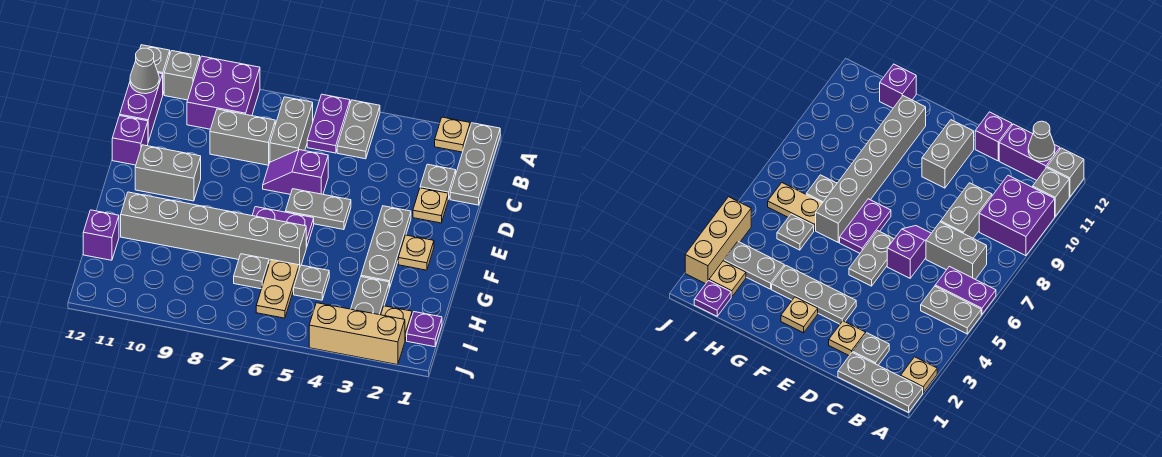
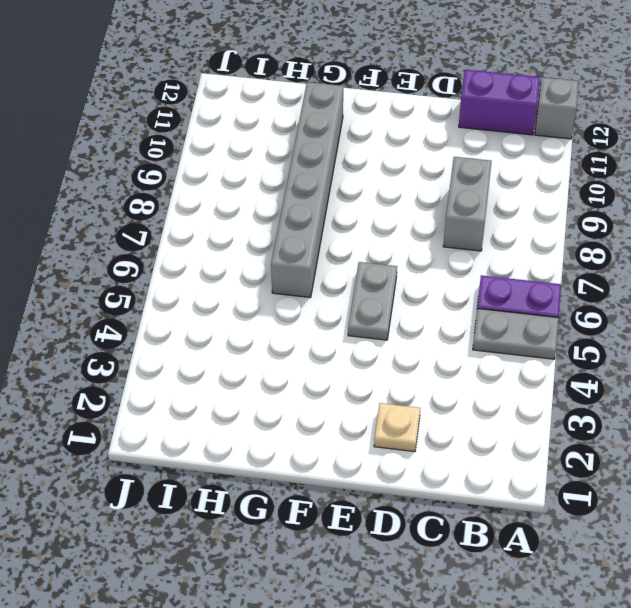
none -> grey plate A1:C1 level 1
none -> tan plate A2 level 1
none -> purple brick A9:B10 level 1

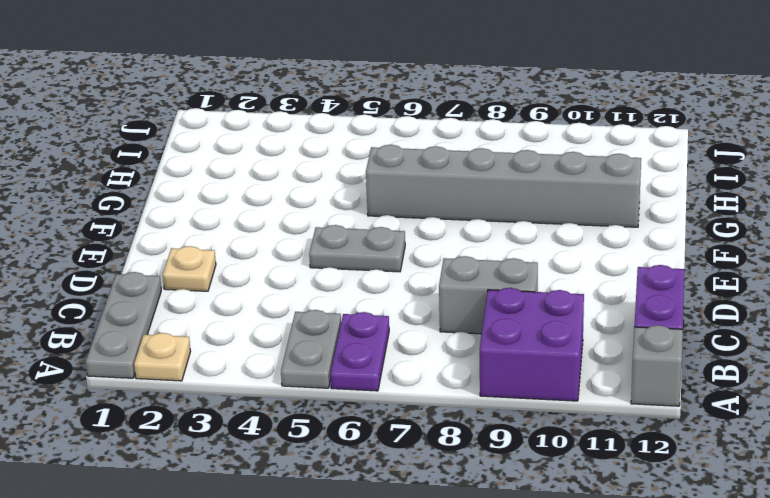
none -> grey brick A11 level 1
none -> grey brick B7:C7 level 1
none -> grey plate C2 level 1

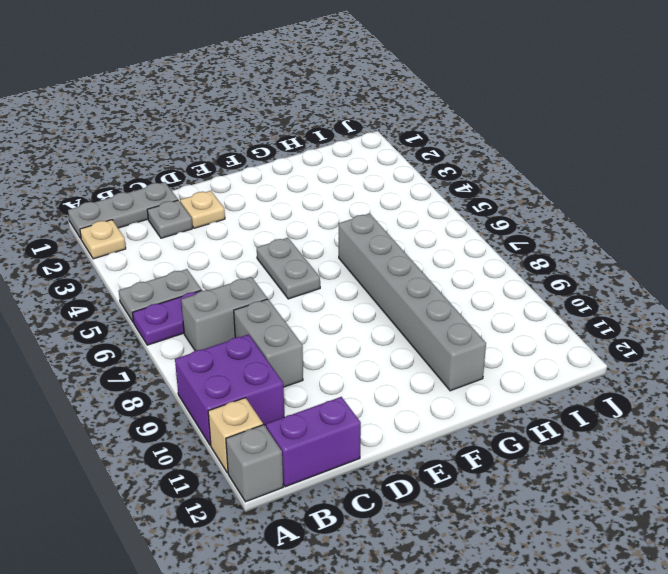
tan brick A11 level 1 -> grey brick A11 level 1
none -> purple slope D6:D7 level 1 top 6
none -> purple brick D12 level 1
none -> grey plate E3:G3 level 1

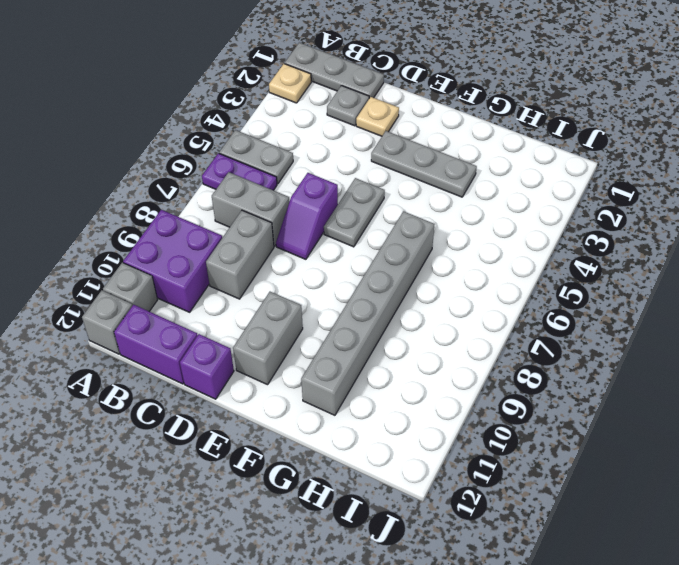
none -> tan plate F2 level 1
none -> purple plate F6:F7 level 1
none -> grey plate H3:I3 level 1

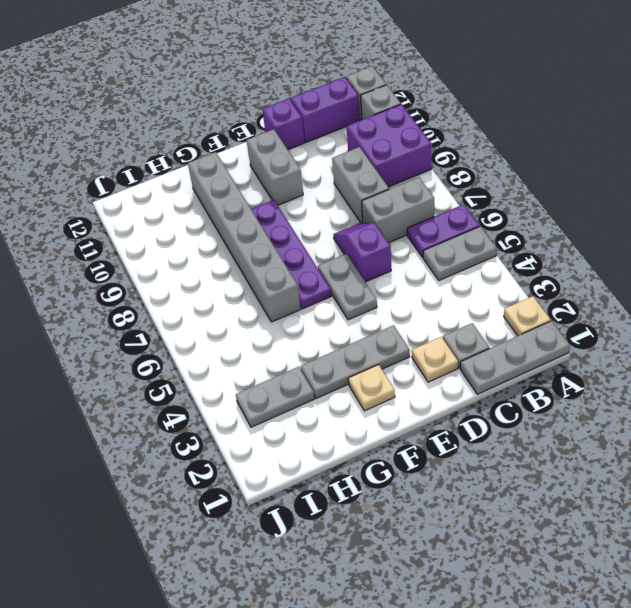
purple plate F6:F9 level 1 -> purple plate F6:F7 level 1
none -> grey plate H5 level 1
none -> tan plate H6:I6 level 1
none -> grey plate H7 level 1

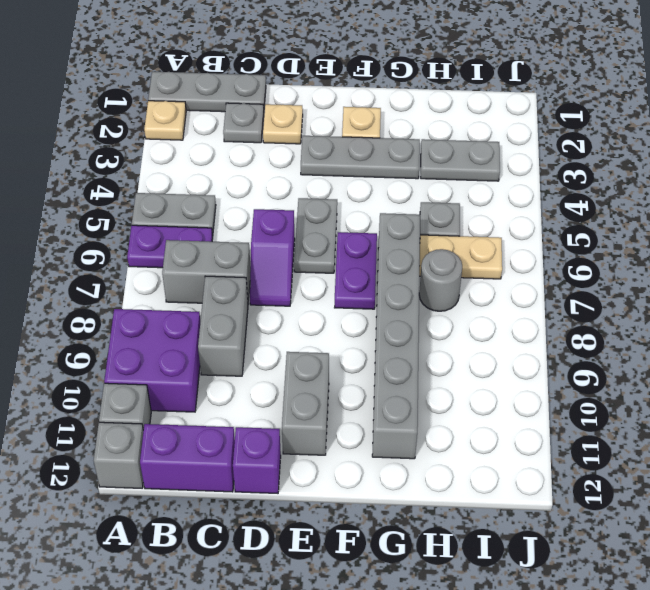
grey round brick H7 level 1 -> grey plate H7 level 1
none -> purple brick H12 level 1
none -> purple plate I1 level 1
none -> tan plate I2 level 1

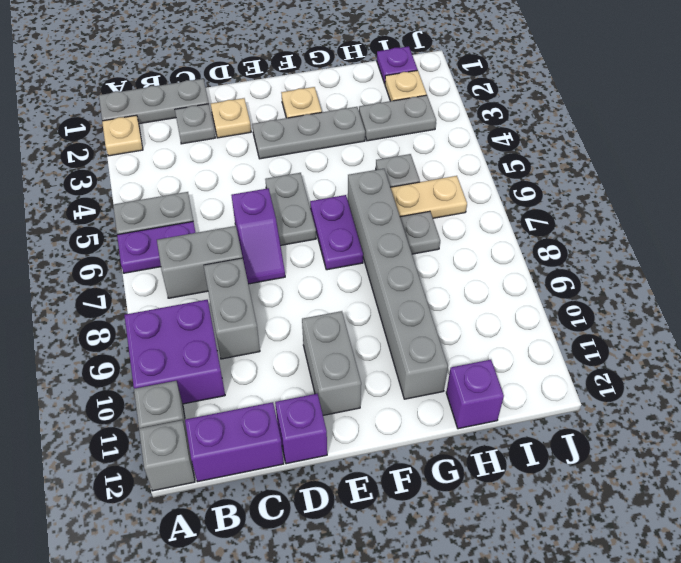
none -> tan brick J2:J4 level 1
none -> grey cone B12 level 2

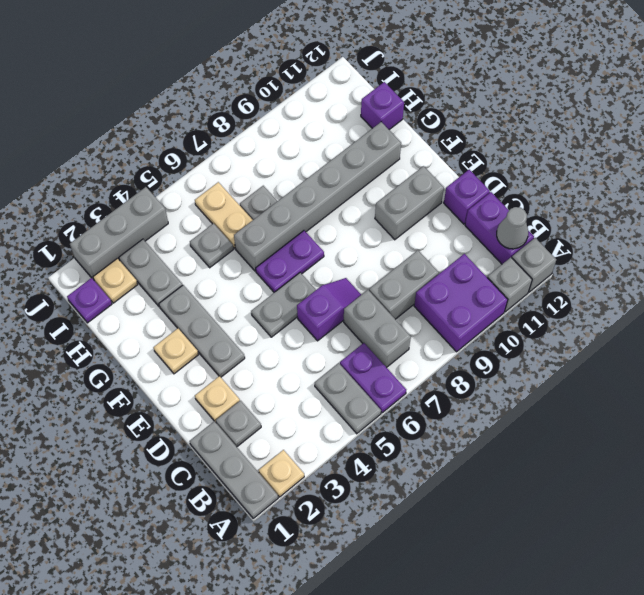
grey brick J2:J4 level 1 -> tan brick J2:J4 level 1

